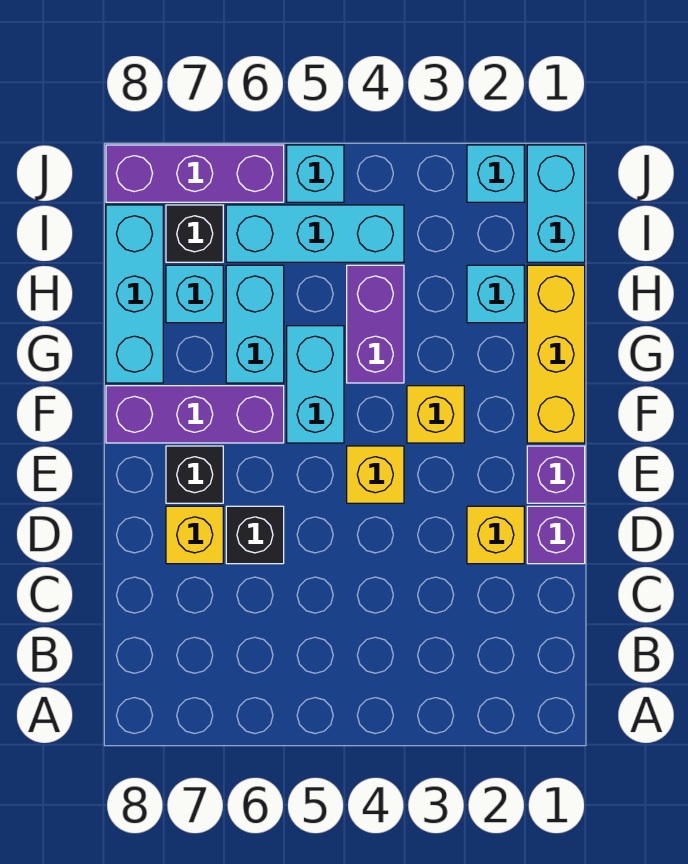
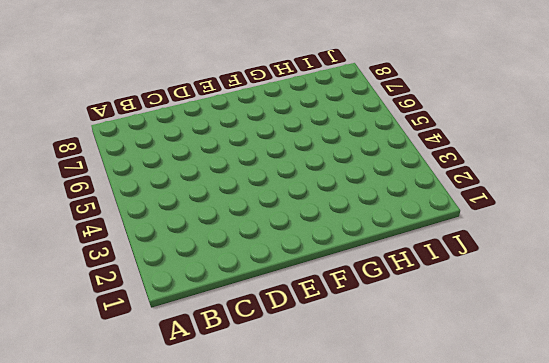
none -> purple brick D1 level 1
none -> yellow brick D2 level 1
none -> black brick D6 level 1

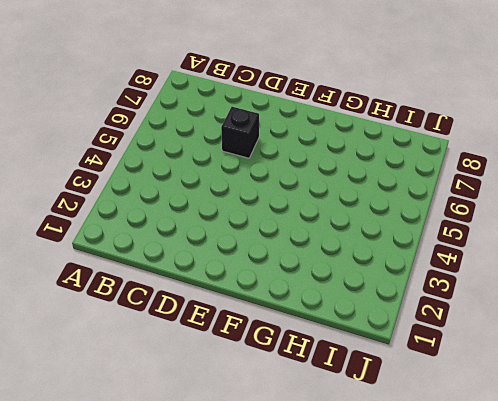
none -> purple brick D1 level 1
none -> yellow brick D2 level 1
none -> yellow brick D7 level 1

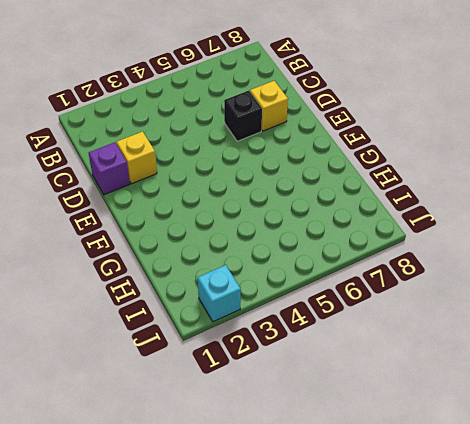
none -> purple brick E1 level 1
none -> yellow brick E4 level 1
none -> black brick E7 level 1

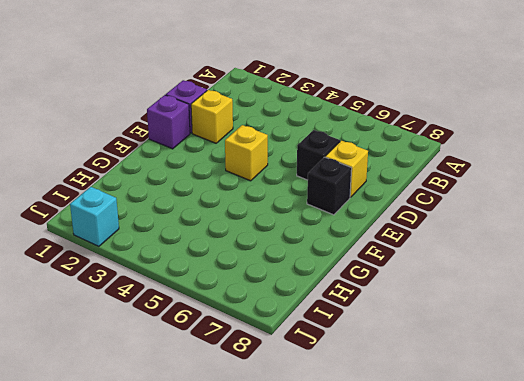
none -> yellow brick F1:H1 level 1
none -> yellow brick F3 level 1
none -> cyan brick F5:G5 level 1

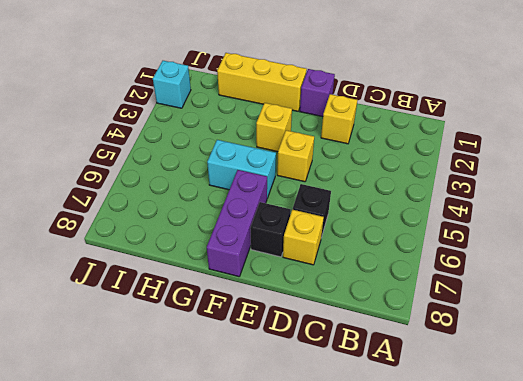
none -> purple brick D1 level 1
none -> purple brick G4:H4 level 1
none -> cyan brick G6:H6 level 1

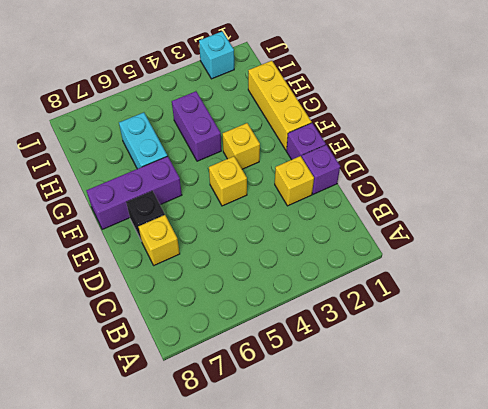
none -> black brick D6 level 1
none -> cyan brick F5:G5 level 1
none -> cyan brick G8:I8 level 1

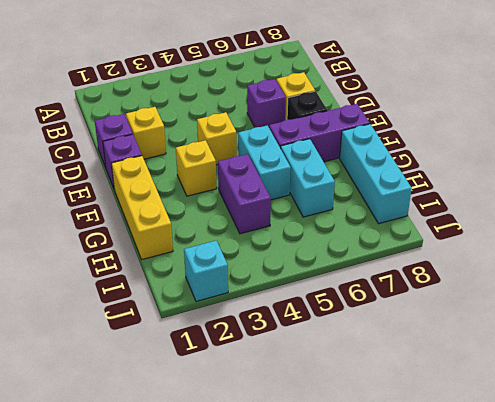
purple brick D6 level 1 -> black brick D6 level 1
none -> cyan brick H2 level 1
none -> cyan brick H7 level 1
none -> cyan brick I1:J1 level 1

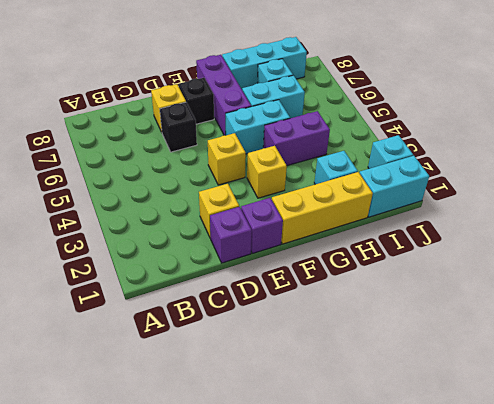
none -> cyan brick I4:I6 level 1
none -> black brick I7 level 1
none -> cyan brick J5 level 1

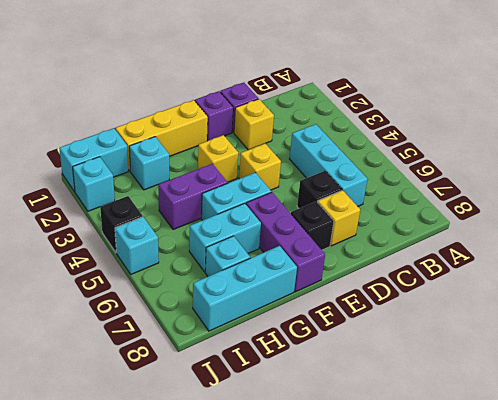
cyan brick C4:C6 level 1 -> cyan brick I4:I6 level 1
black brick J4 level 1 -> black brick I7 level 1
none -> purple brick J6:J8 level 1

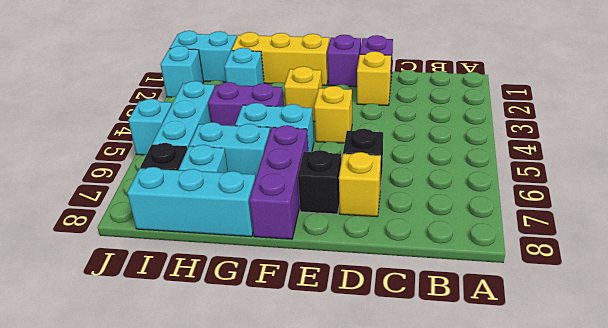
none -> purple brick J6:J8 level 1

